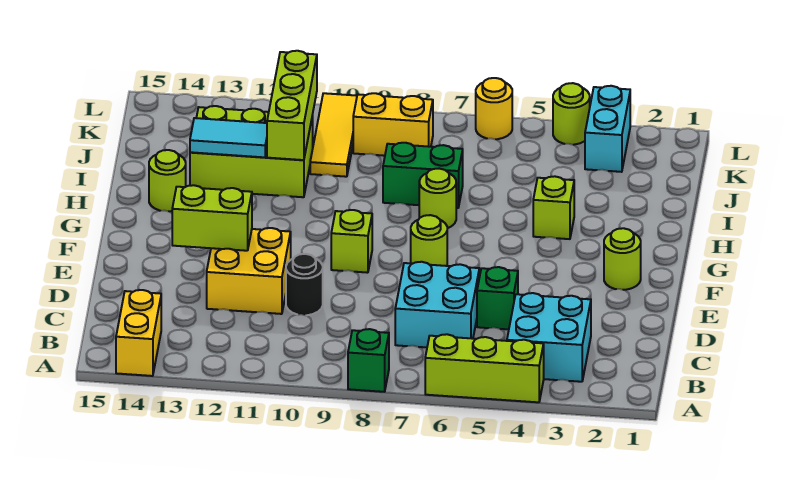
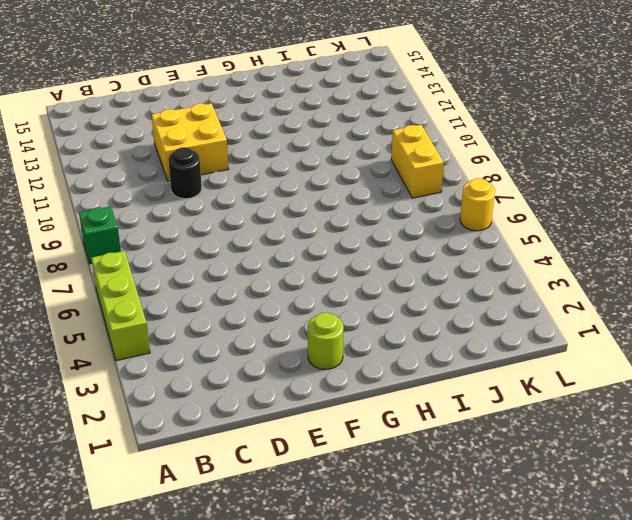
none -> yellow brick A14:B14 level 1
none -> cyan brick B3:C4 level 1
none -> cyan brick C6:D7 level 1

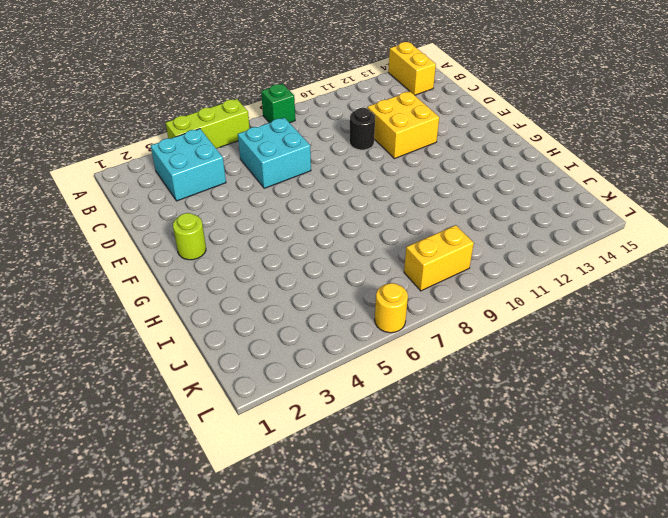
none -> green brick D5 level 1
none -> lime round brick F7 level 1
none -> lime brick F9 level 1

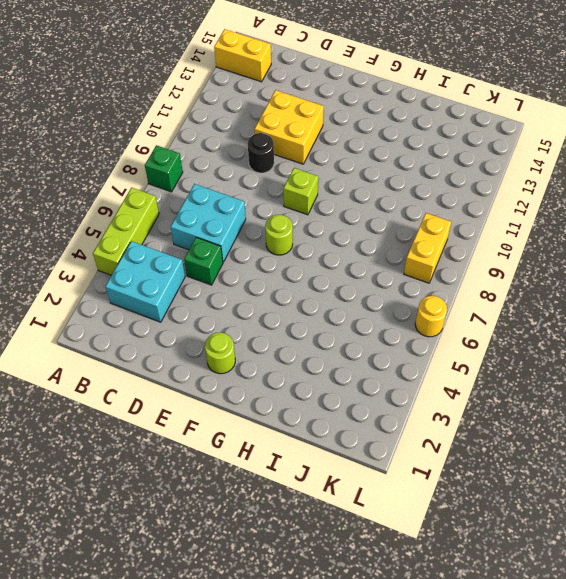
none -> lime brick H4 level 1
none -> lime round brick H7 level 1
none -> lime round brick H14 level 1

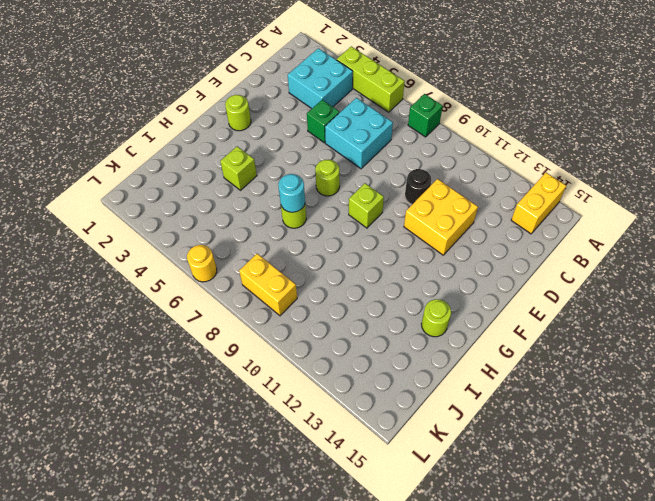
cyan round brick H7 level 2 -> none
none -> green brick I7:I8 level 1
none -> lime brick I11:J13 level 1
none -> yellow tile J10:L10 level 1

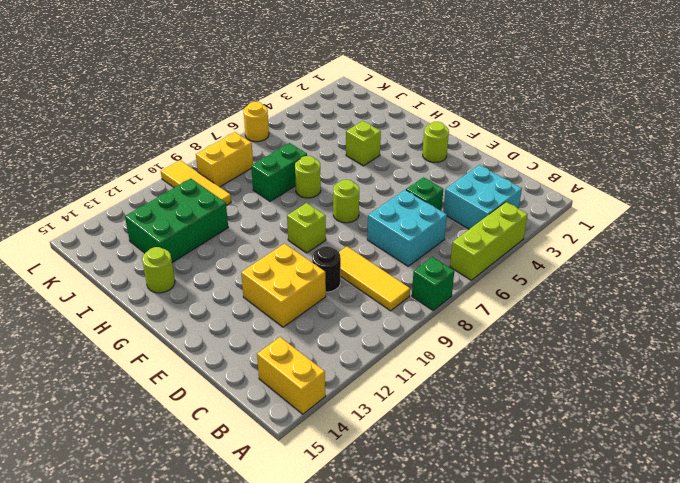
yellow tile B9:D9 level 1 -> none
green brick I11:J13 level 1 -> lime brick I11:J13 level 1
none -> cyan brick K3:L3 level 1
none -> lime round brick L4 level 1
none -> lime brick E12:E13 level 2

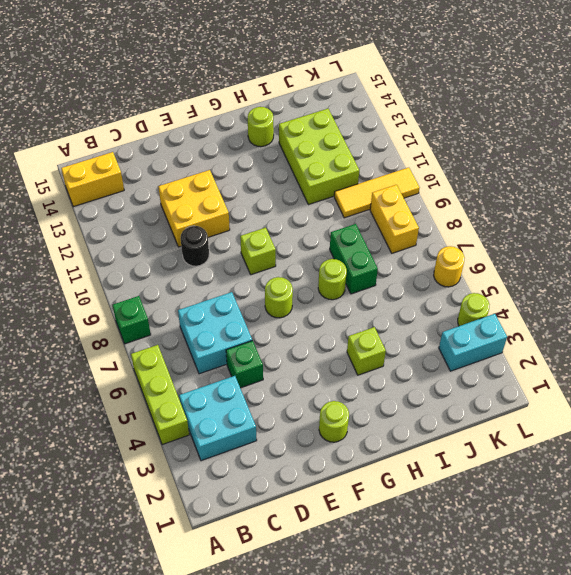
none -> lime brick E12:E13 level 2
none -> lime brick I11:K11 level 2
none -> cyan tile I12:I13 level 2

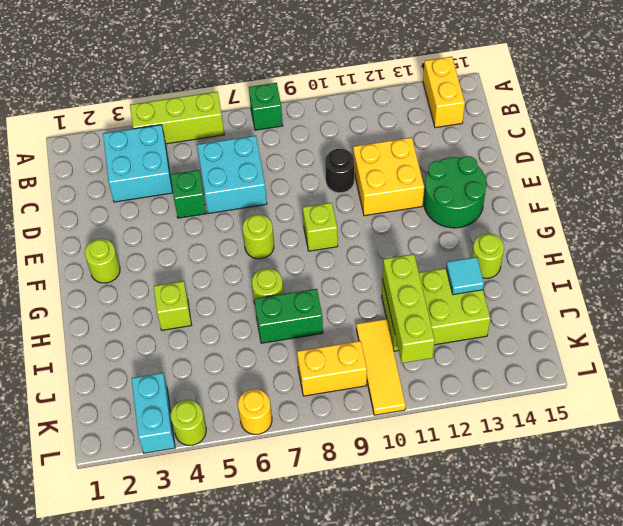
green round brick E13:F14 level 1 -> none
cyan tile I13 level 2 -> cyan tile I12:I13 level 2
none -> lime brick E12:E13 level 2

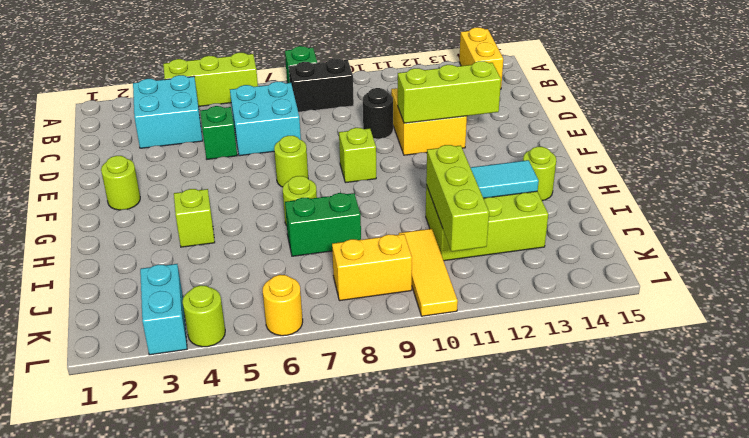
black brick B8:B9 level 1 -> none
lime brick E11:E13 level 2 -> lime brick E12:E13 level 2

